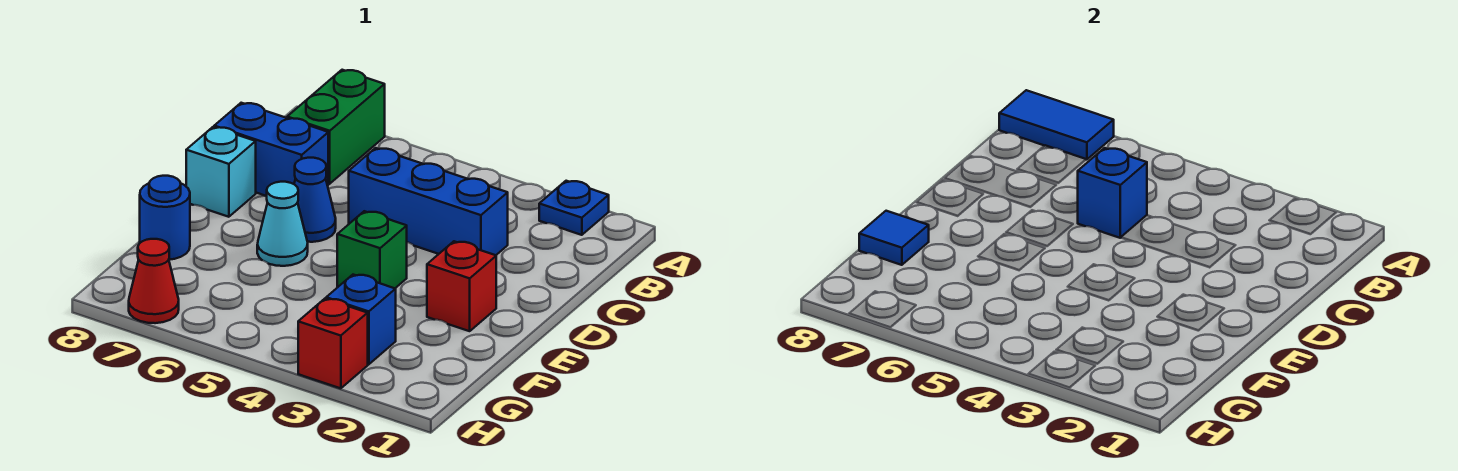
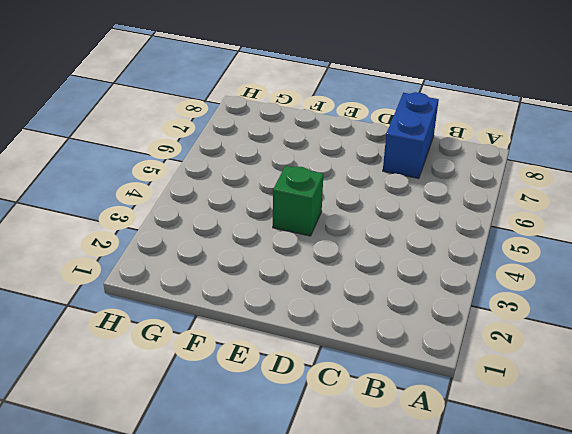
none -> blue plate A2 level 1
none -> green brick A7:B7 level 1
none -> blue brick C3:C5 level 1

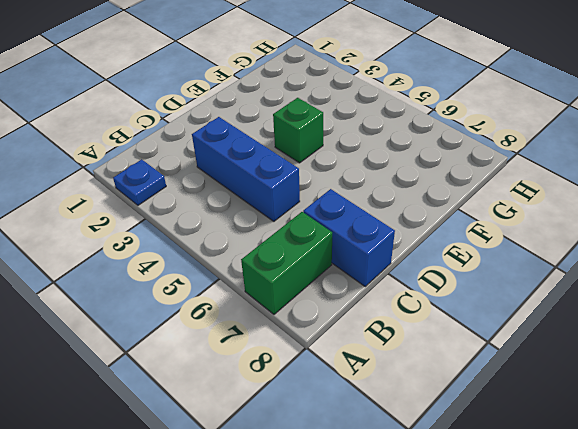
none -> blue cone D6 level 1
none -> cyan brick D8 level 1
none -> red brick E2 level 1

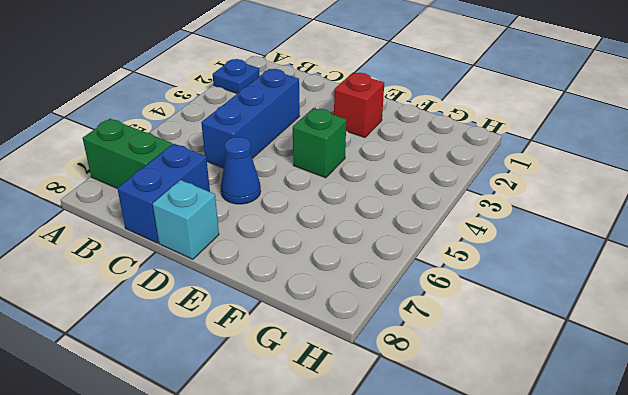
none -> cyan cone E6 level 1
none -> blue round brick F8 level 1
none -> blue brick G3 level 1

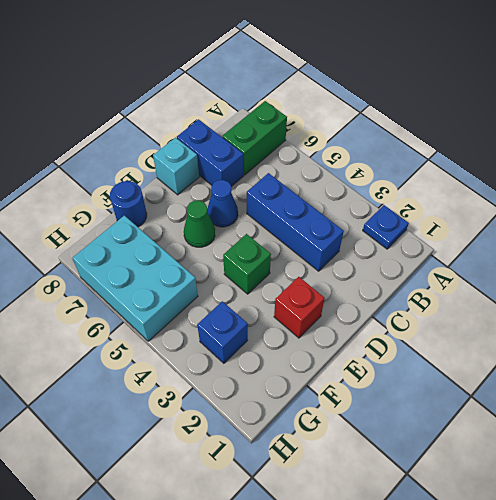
green cone E6 level 1 -> cyan cone E6 level 1
cyan brick G5:H7 level 1 -> red cone H7 level 1
none -> red brick H3 level 1
none -> blue tile A7:A8 level 2
none -> blue brick C5 level 2

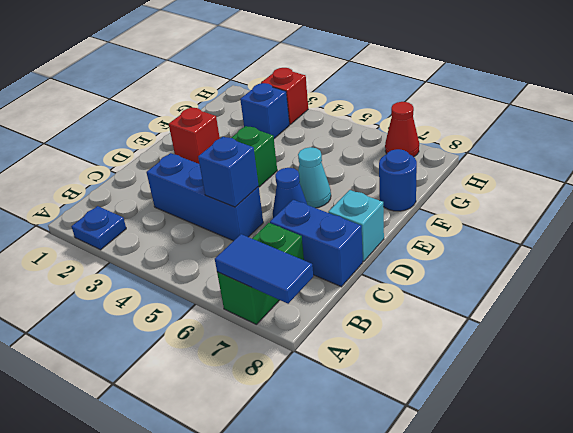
none -> blue tile F8 level 2

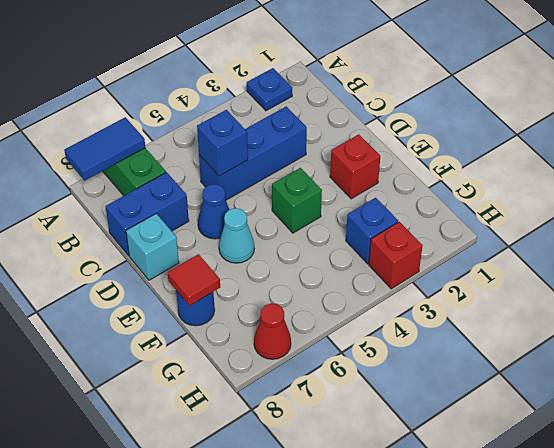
red tile F8 level 2 -> blue tile F8 level 2

